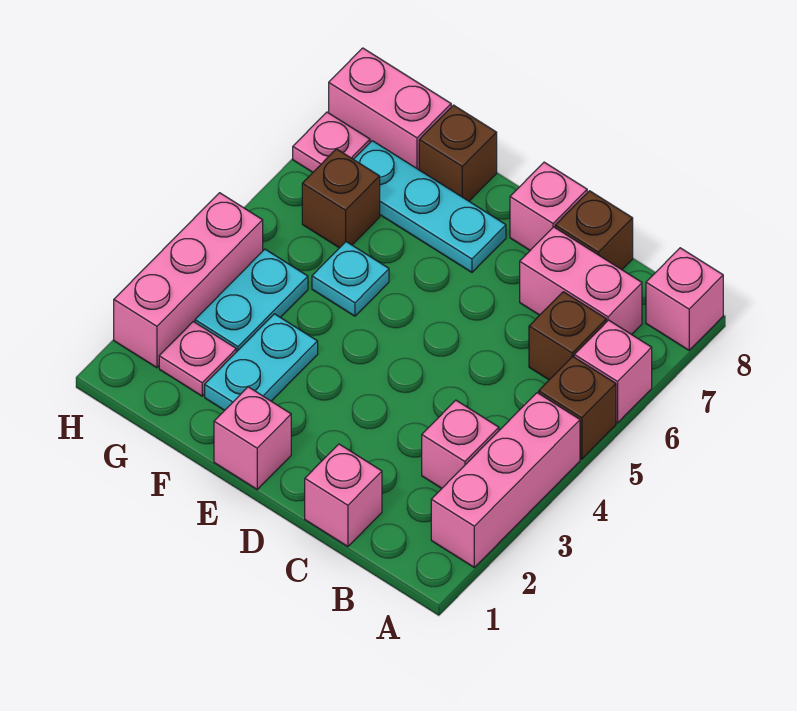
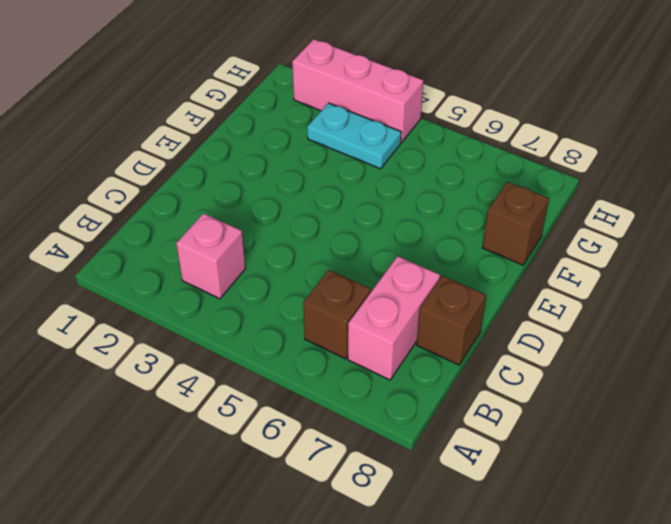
none -> pink brick A2:A4 level 1
none -> brown brick A5 level 1
none -> pink brick A6 level 1

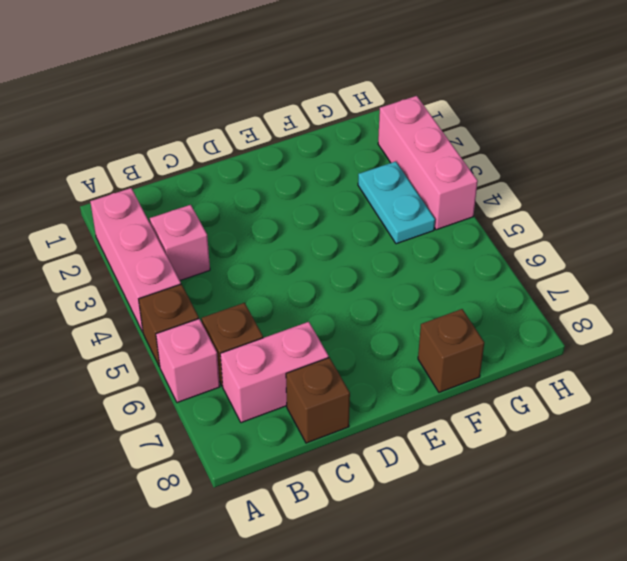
none -> pink brick A8 level 1
none -> pink brick C1 level 1
none -> pink brick D8 level 1

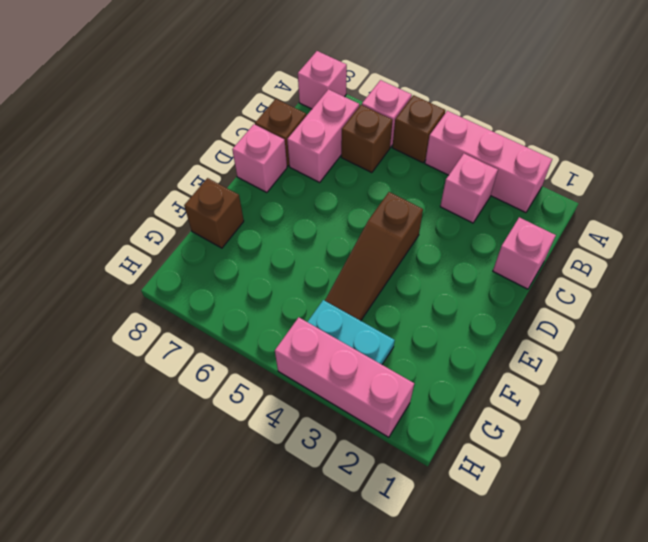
brown slope D4:F4 level 1 top D -> none
none -> pink brick E1 level 1
none -> cyan plate E7:G7 level 1
none -> cyan plate F2:F3 level 1

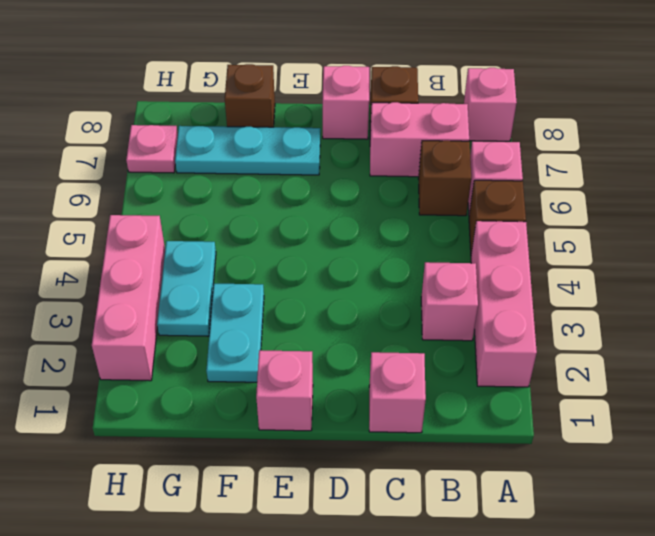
none -> cyan plate F5 level 1
none -> pink plate G2 level 1
none -> brown brick G6 level 1

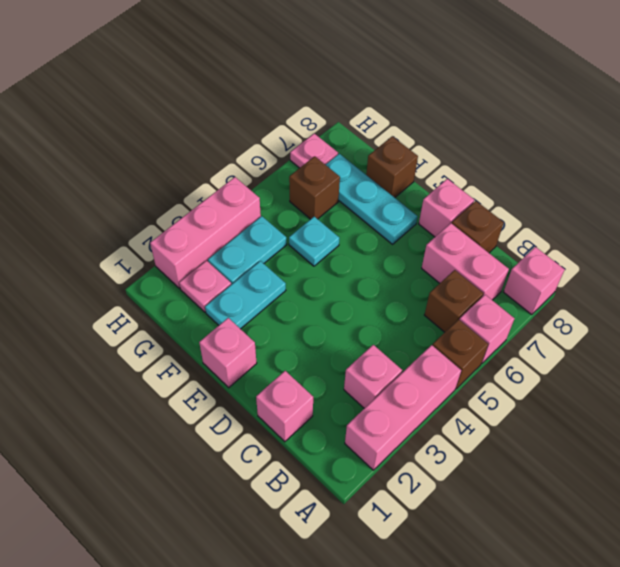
none -> pink brick G8:H8 level 1

